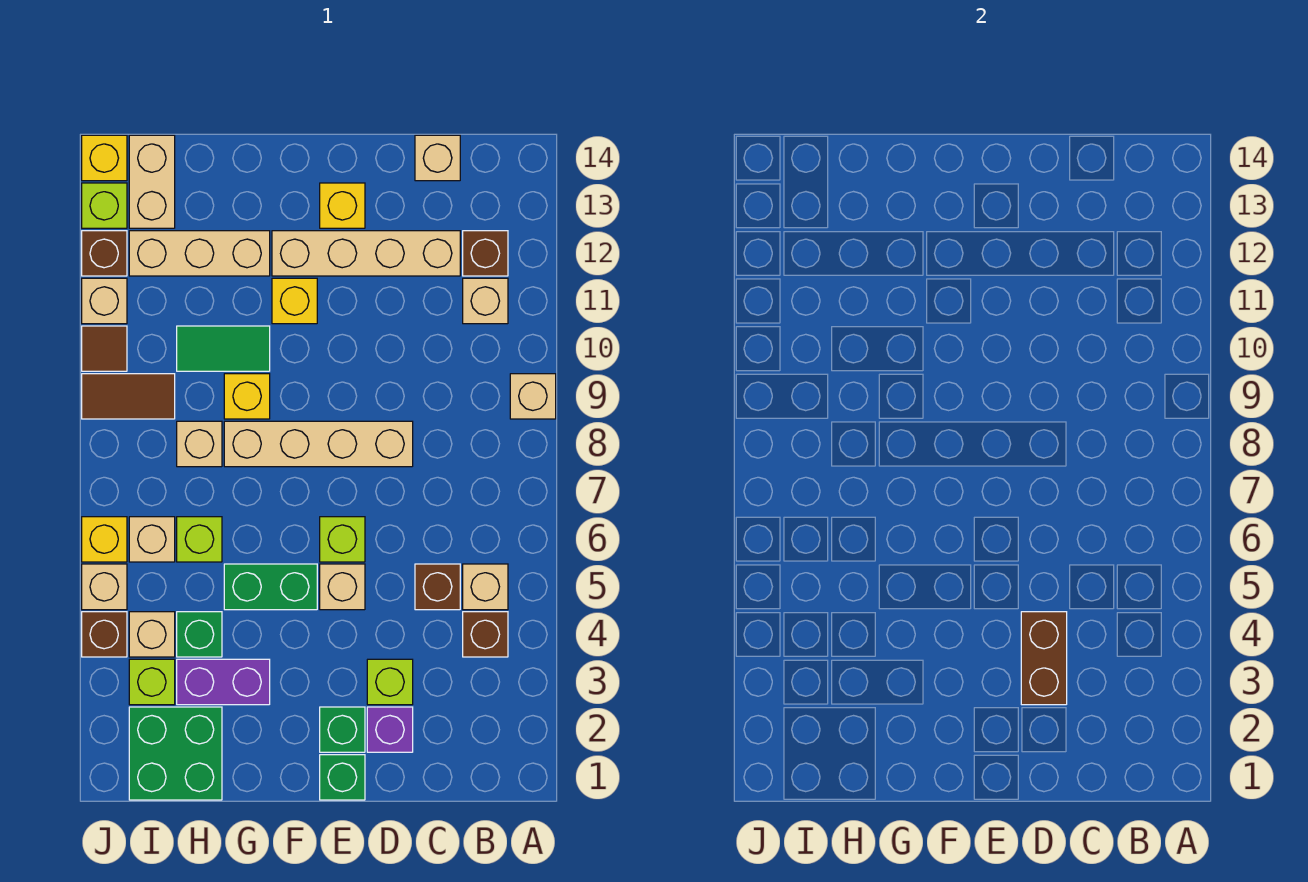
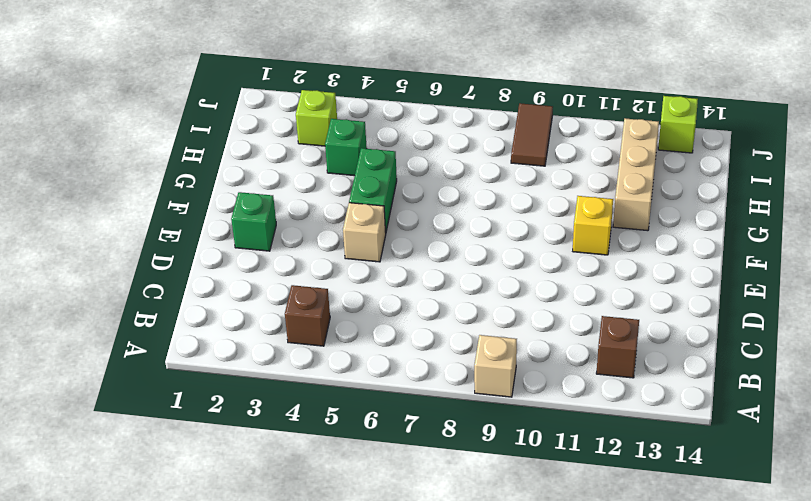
none -> tan brick B5 level 1
none -> tan brick B11 level 1
none -> brown brick C5 level 1
none -> tan brick C12:F12 level 1

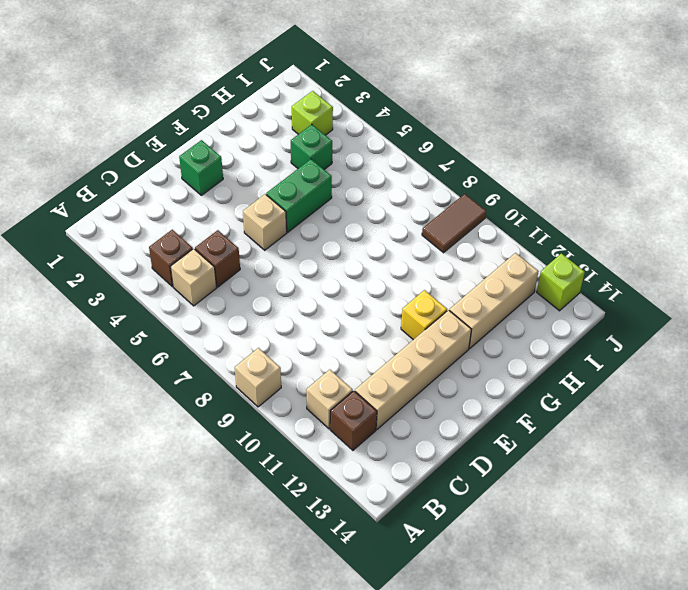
none -> tan brick C14 level 1
none -> purple brick D2 level 1
none -> lime brick D3 level 1
none -> tan brick D8:G8 level 1

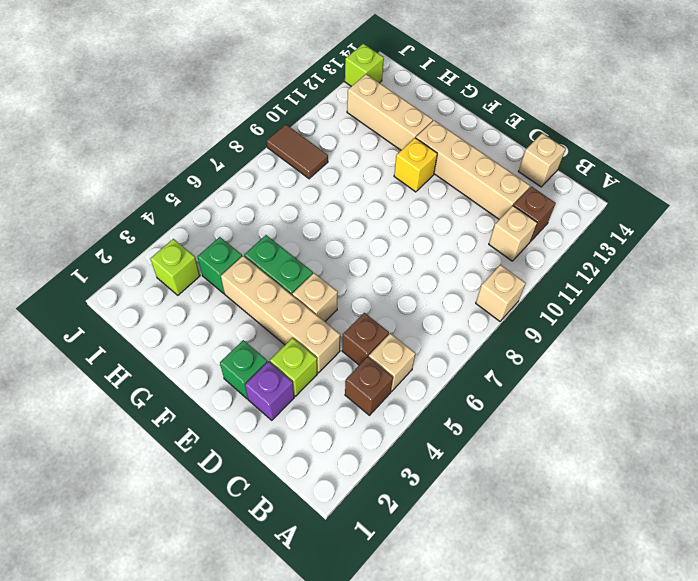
tan brick D4:G4 level 1 -> tan brick D8:G8 level 1
none -> green brick E1 level 1
none -> lime brick E6 level 1
none -> yellow brick E13 level 1
none -> purple brick G3:H3 level 1

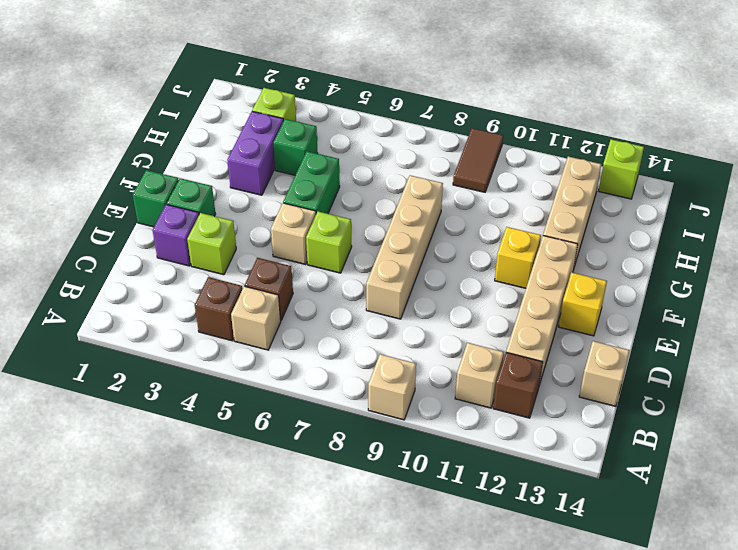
none -> yellow brick G9 level 1
none -> green tile G10:H10 level 1
none -> green brick H1:I2 level 1
none -> lime brick H6 level 1

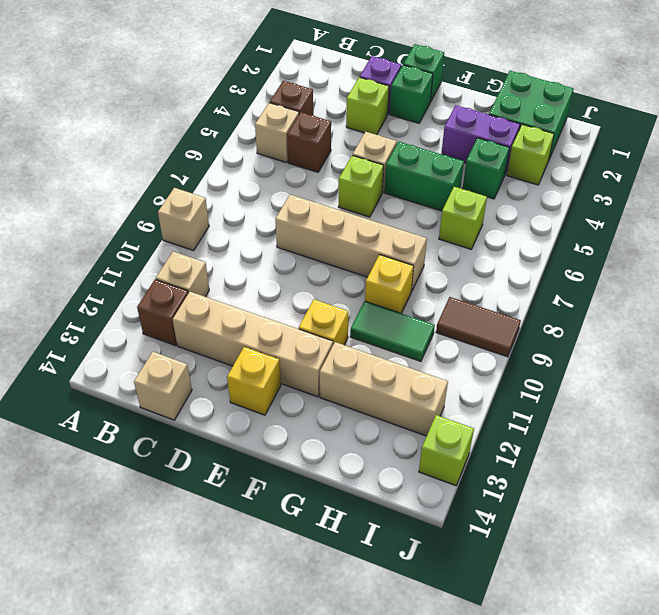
none -> tan brick H8 level 1
none -> tan brick I4 level 1
none -> tan brick I6 level 1
none -> tan brick I13:I14 level 1

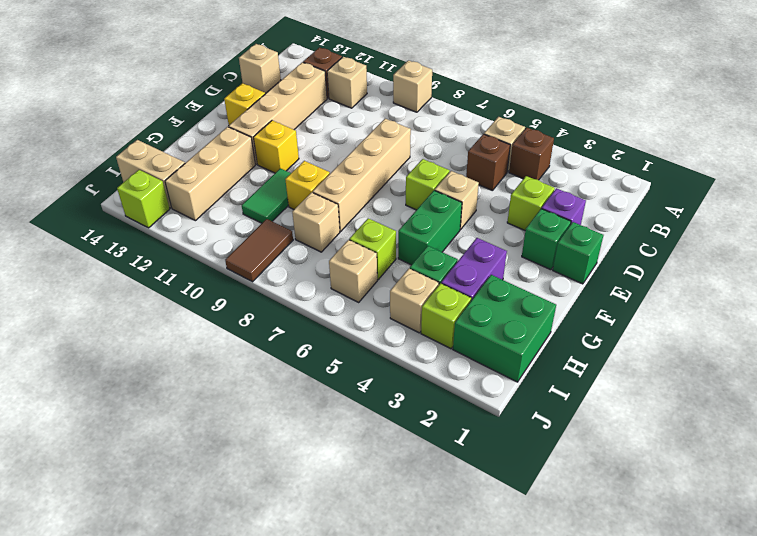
none -> brown brick J4 level 1
none -> tan brick J5 level 1
none -> yellow brick J6 level 1
none -> brown tile J10 level 1

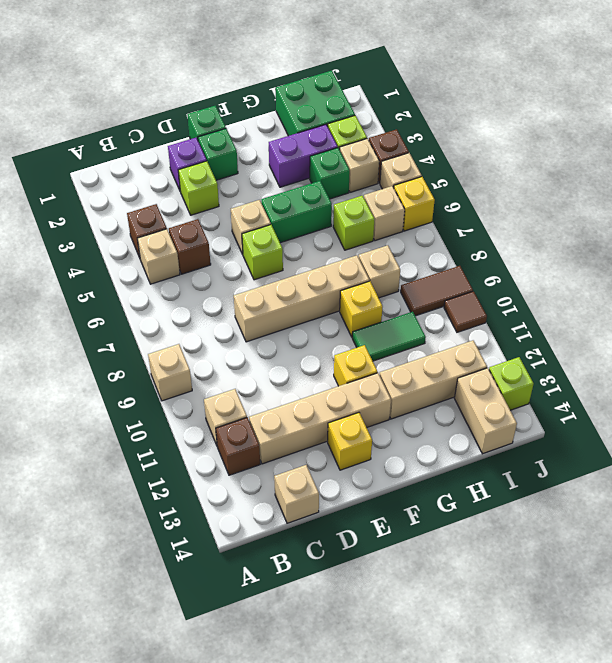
none -> tan brick J11 level 1
none -> brown brick J12 level 1
none -> yellow brick J14 level 1
none -> brown brick D3:D4 level 2

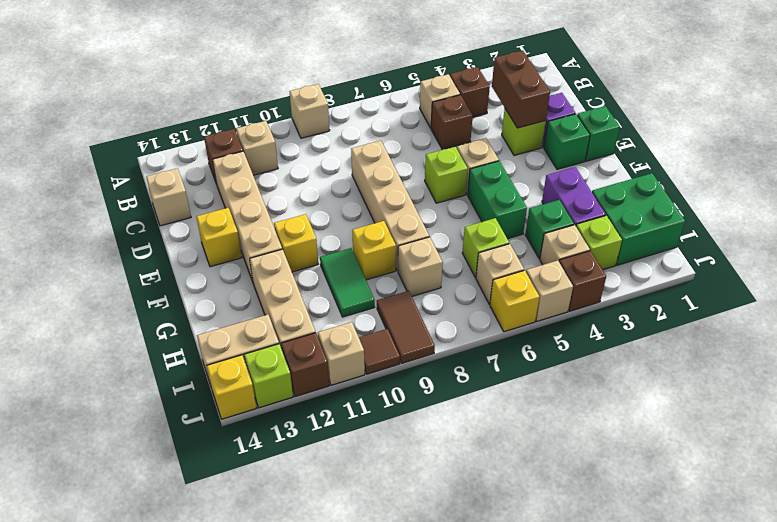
brown brick C3:D3 level 2 -> brown brick D3:D4 level 2

